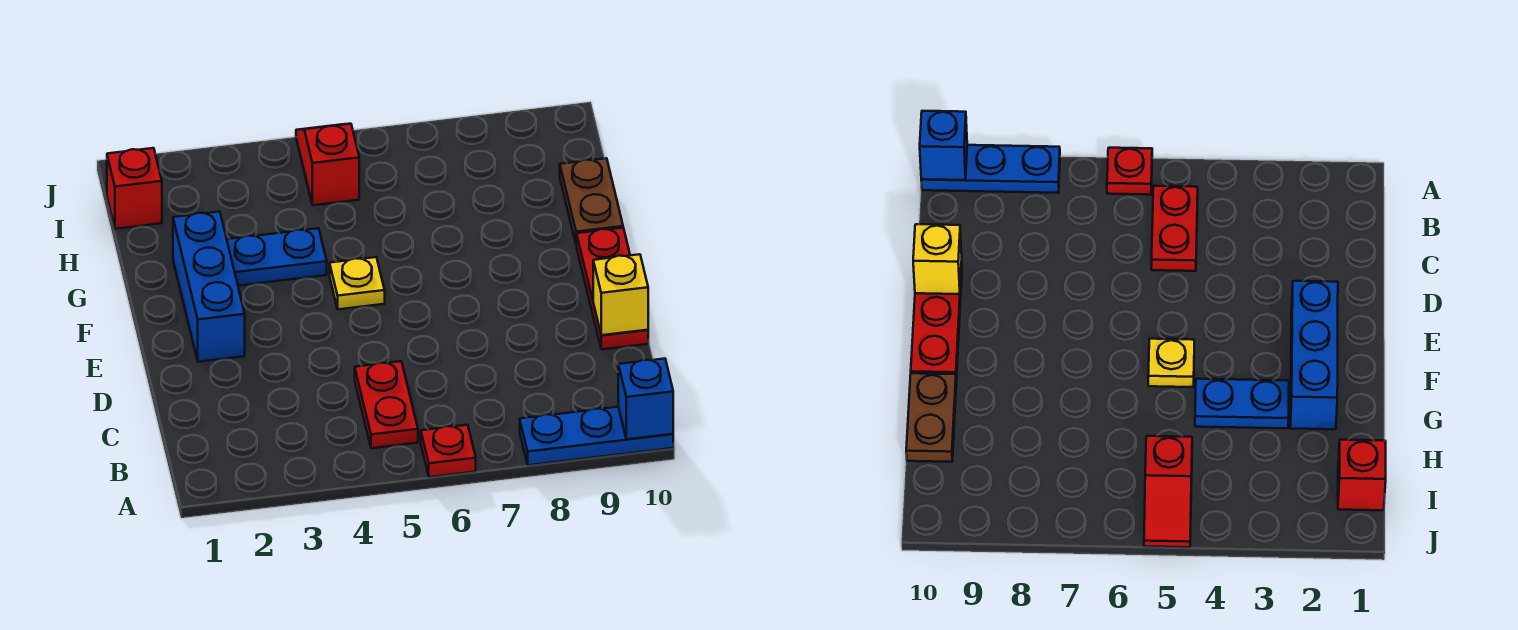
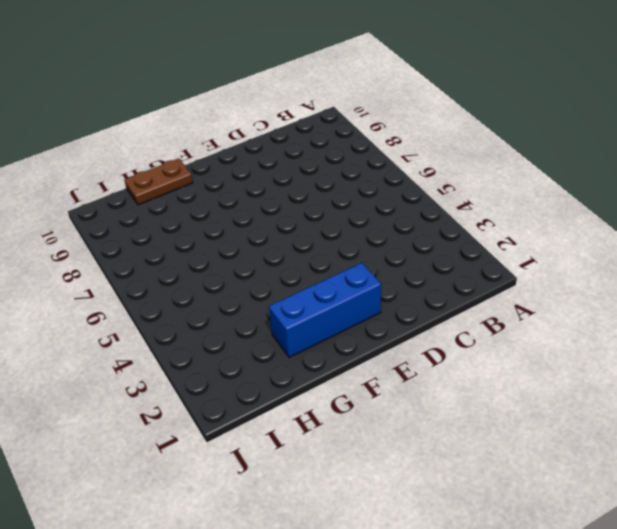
none -> red plate A6 level 1
none -> blue plate A8:A10 level 1
none -> red plate B5:C5 level 1

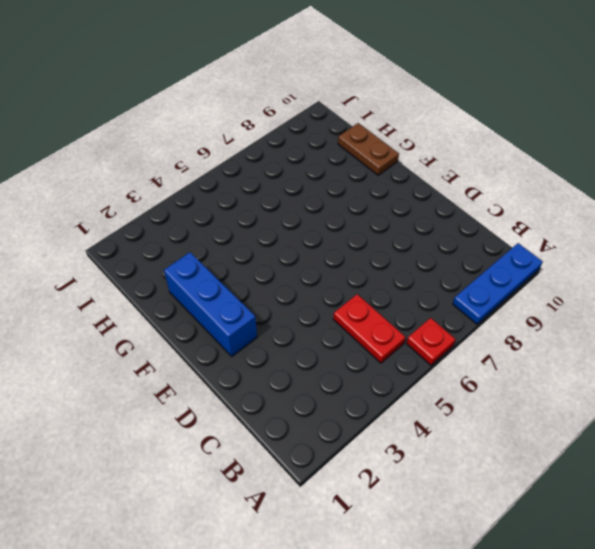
none -> red plate D10:F10 level 1
none -> yellow plate F5 level 1
none -> blue plate G3:G4 level 1

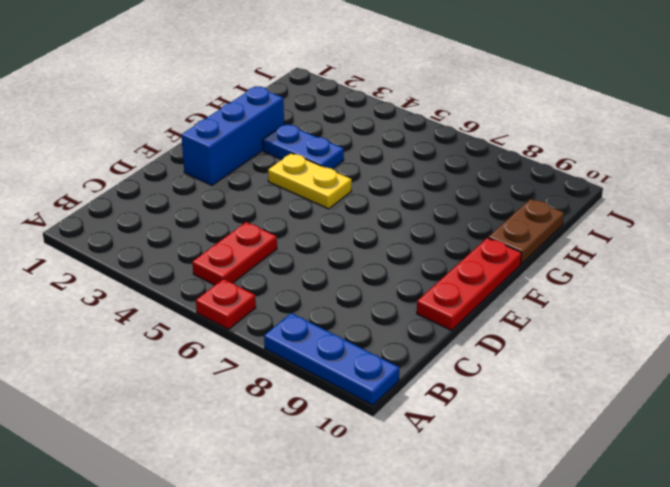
yellow plate F4:F5 level 1 -> yellow plate F5 level 1
none -> red brick I1 level 1
none -> red slope I5:J5 level 1 top I
none -> blue brick A10 level 2

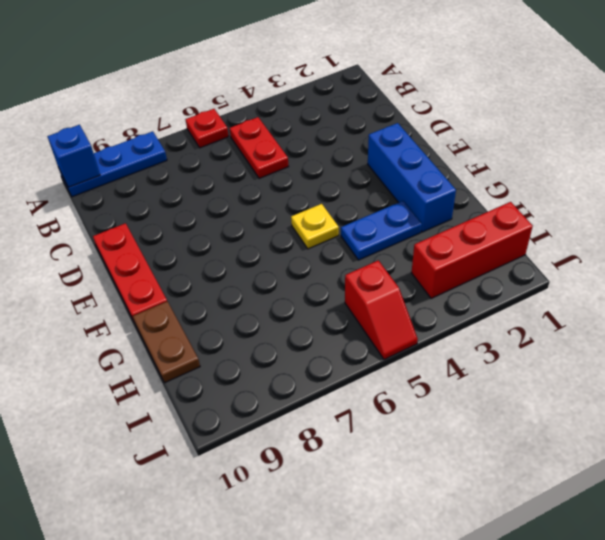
red brick I1:I3 level 1 -> red brick I1 level 1
none -> yellow brick D10 level 2

